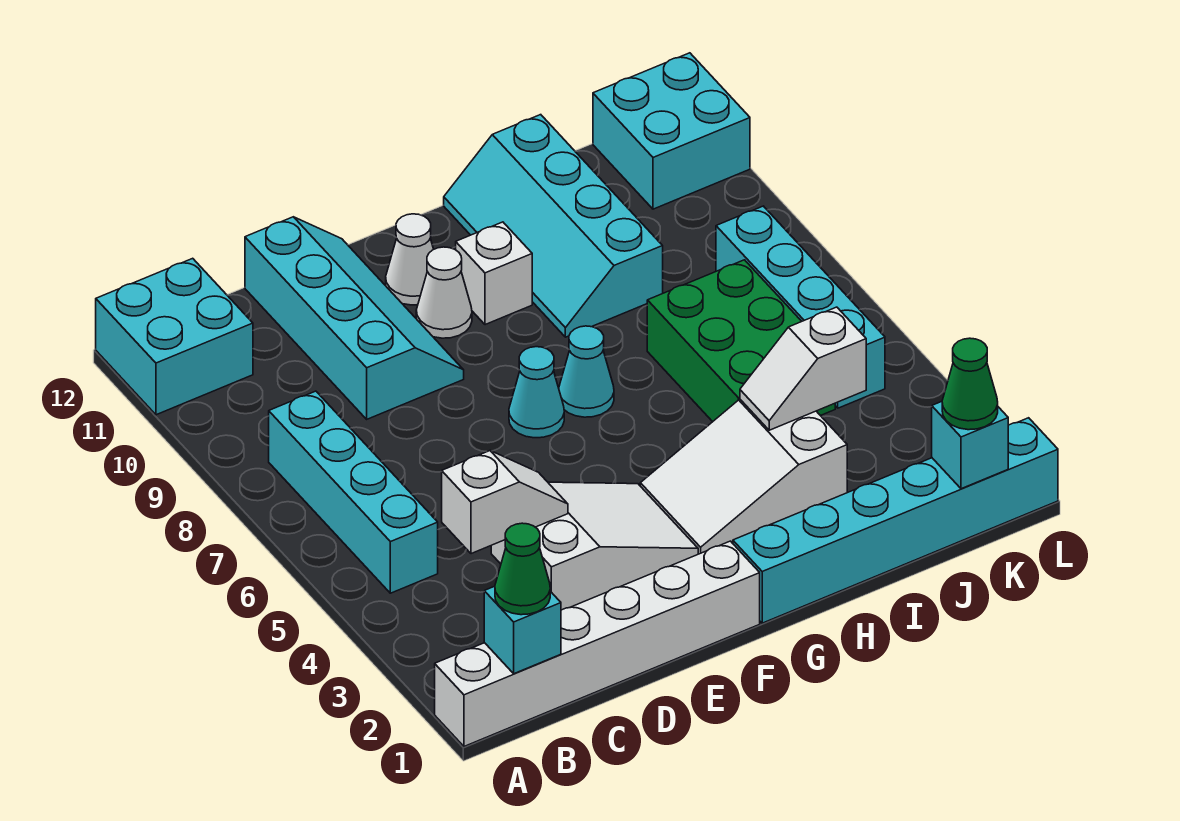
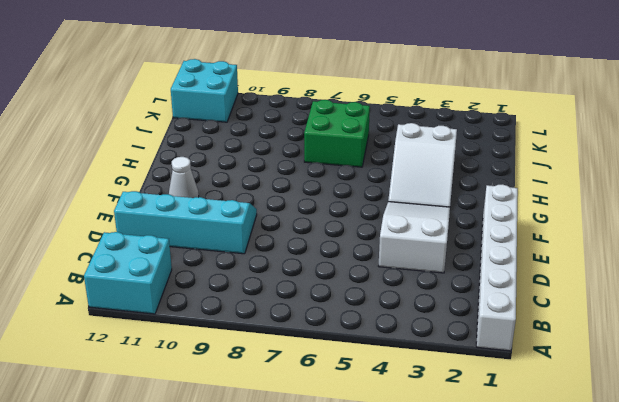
green brick I6:J7 level 1 -> green brick I5:J7 level 1
none -> cyan brick B5:B8 level 1
none -> cyan cone F7 level 1
none -> white cone F10 level 1

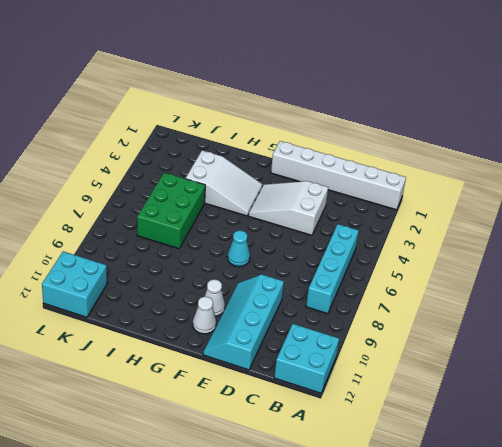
none -> cyan brick G1:L1 level 1
none -> cyan cone G7 level 1
none -> white brick G10 level 1

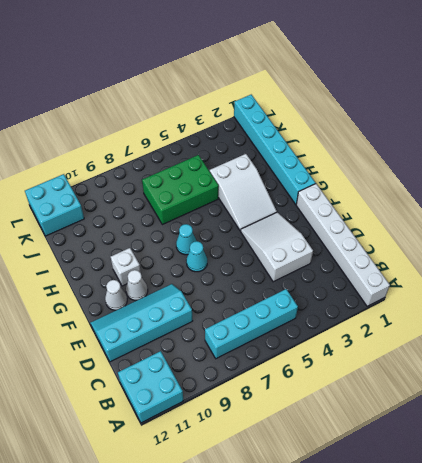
none -> cyan slope H9:I12 level 1 top I
none -> cyan brick K5:K8 level 1
none -> cyan brick B1 level 2

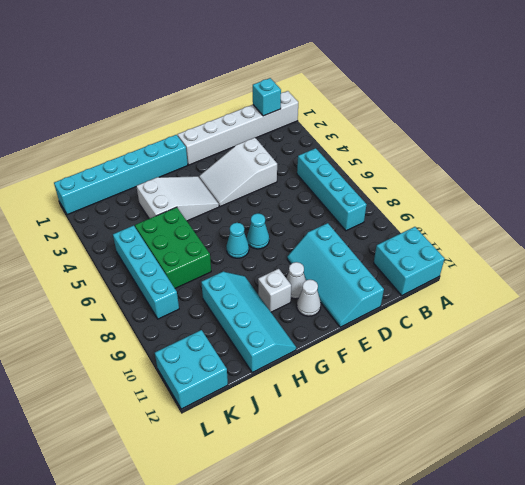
none -> white slope C4:D4 level 2 top C
none -> white slope I4:J4 level 2 top J
none -> cyan brick K1 level 2

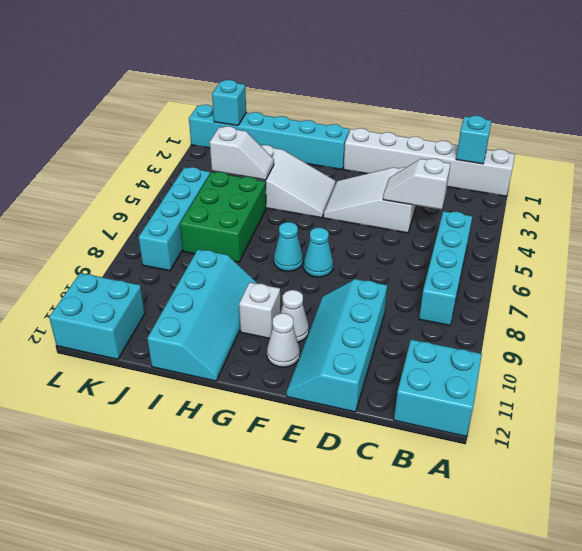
none -> green cone B1 level 3
none -> green cone K1 level 3

